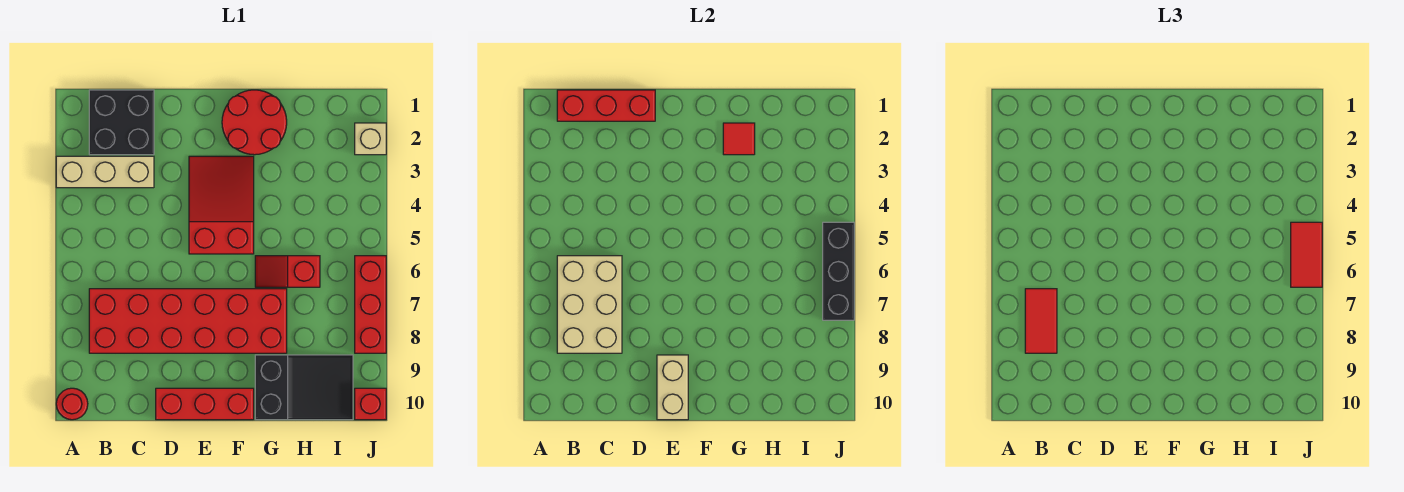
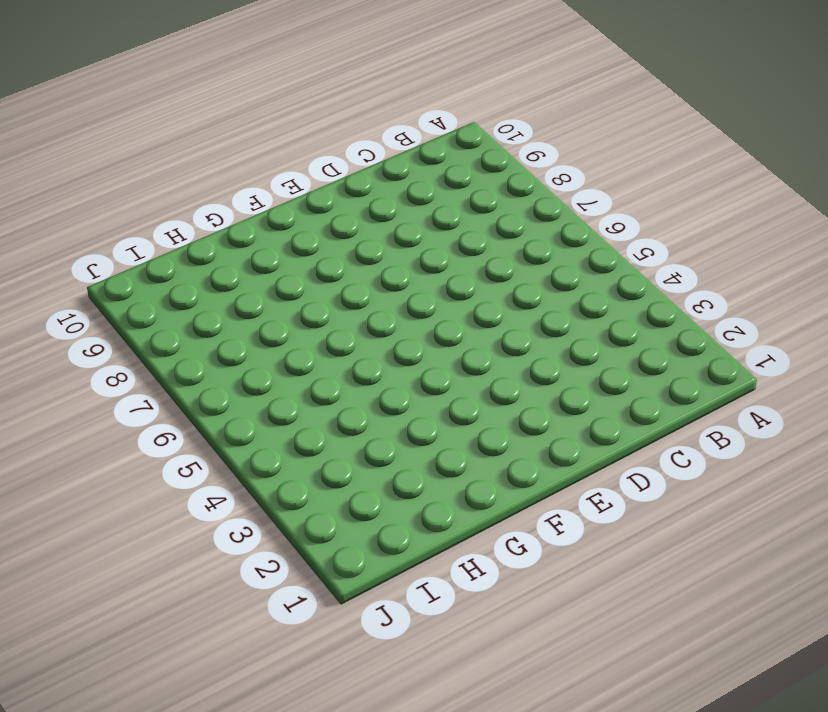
none -> tan brick A3:C3 level 1
none -> red round brick A10 level 1
none -> black brick B1:C2 level 1

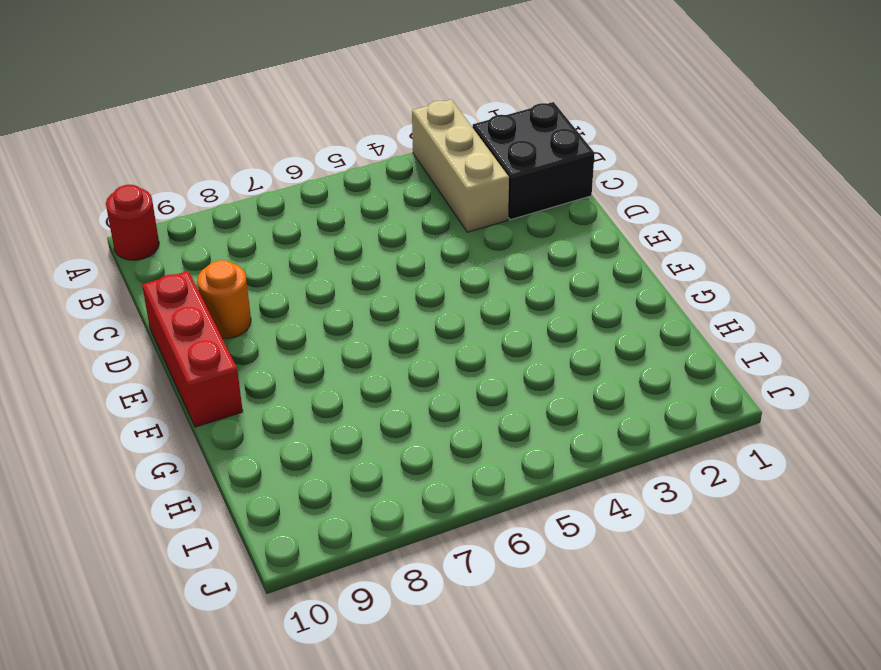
orange round brick D9 level 1 -> none
none -> red brick B7:G8 level 1
none -> red slope E3:F5 level 1 top 5
none -> red round brick F1:G2 level 1

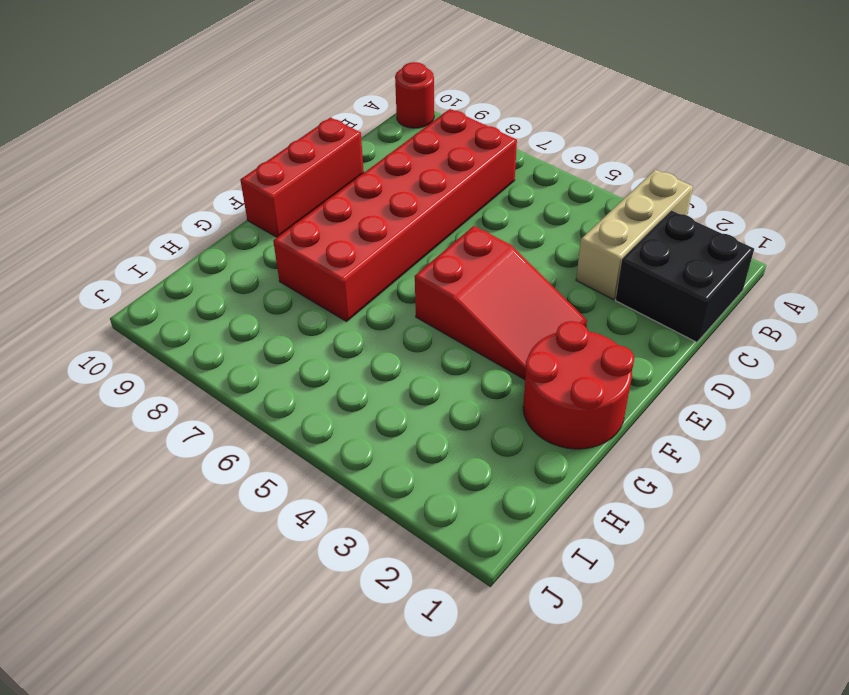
none -> red slope G6:H6 level 1 top H
none -> black slope G9:I10 level 1 top G
none -> tan brick J2 level 1

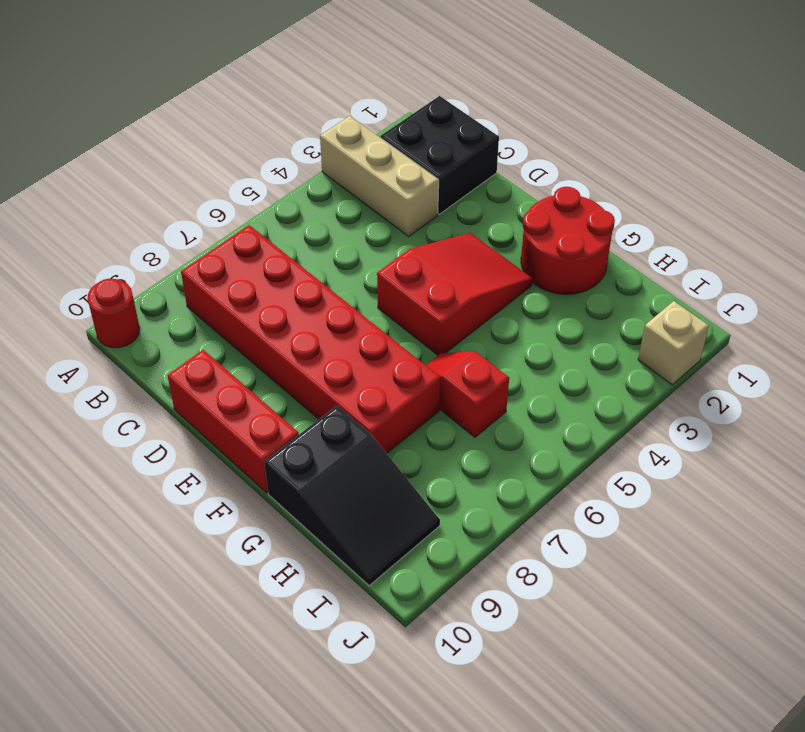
none -> red brick J6:J8 level 1
none -> red brick J10 level 1
none -> red brick B1:D1 level 2

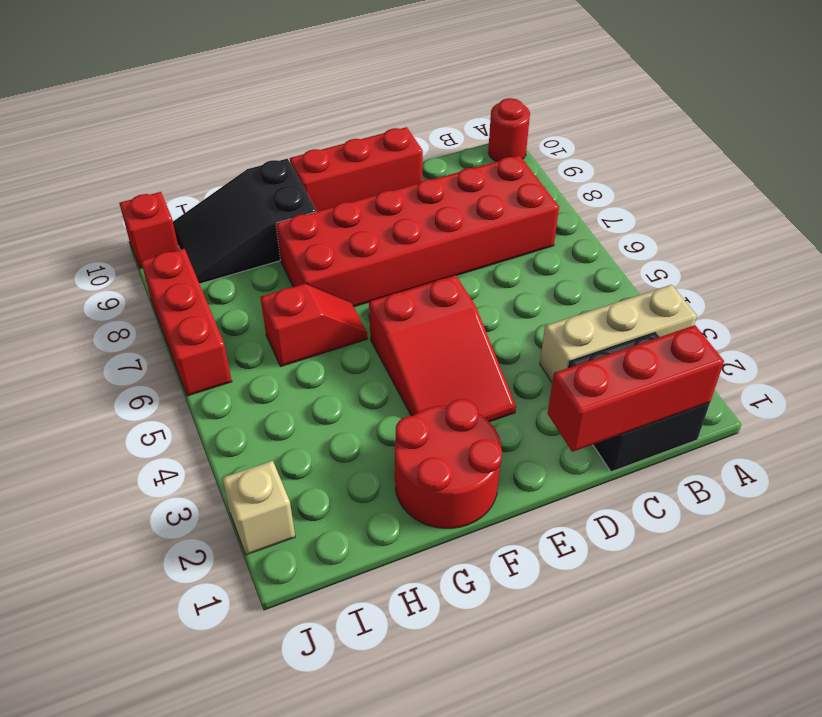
none -> tan brick B6:C8 level 2
none -> tan brick E9:E10 level 2
none -> red tile G2 level 2

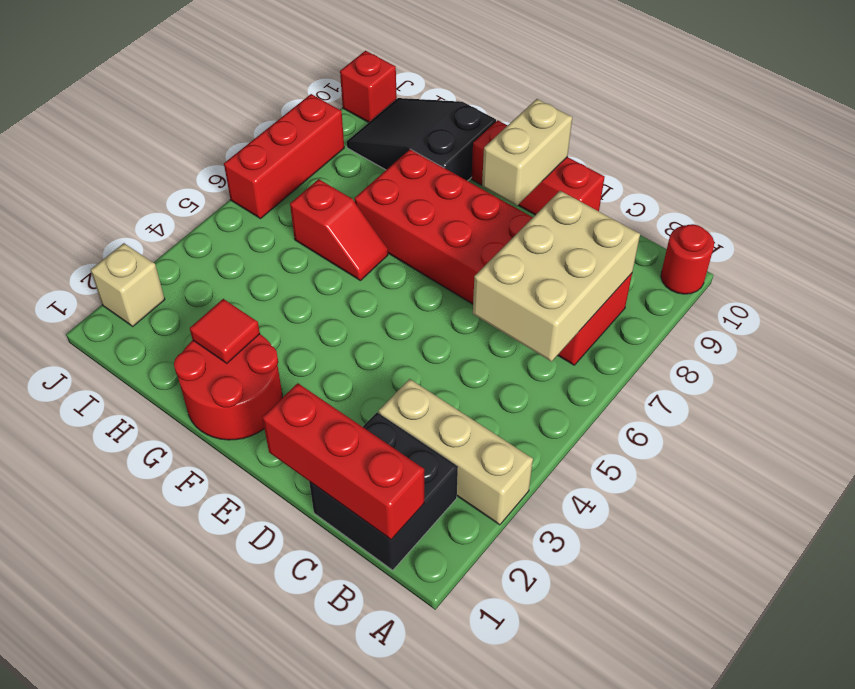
none -> red slope E3:F5 level 1 top 5
none -> black brick J5:J7 level 2
none -> red tile B7:B8 level 3

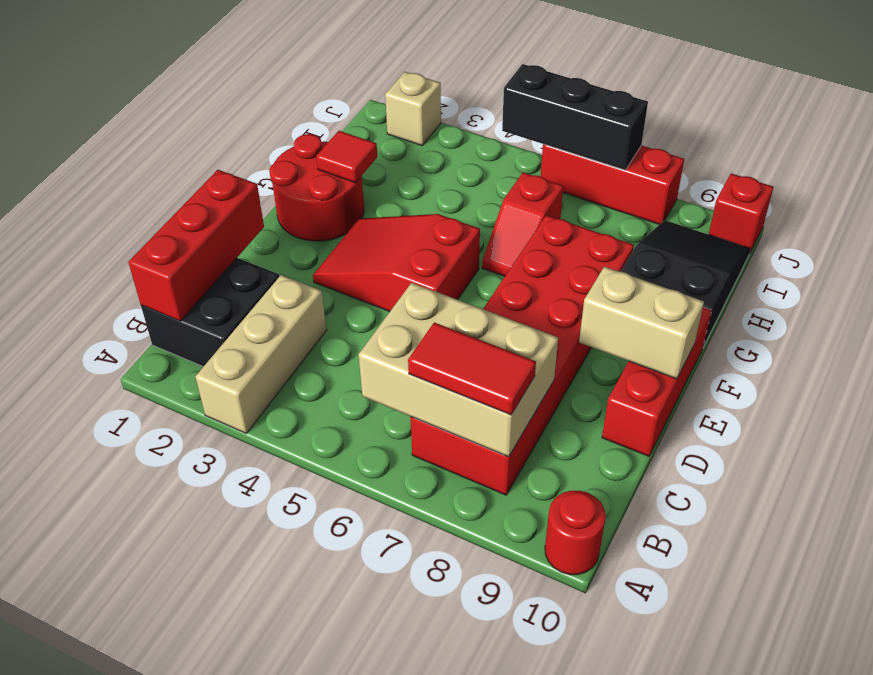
none -> red tile J5:J6 level 3

